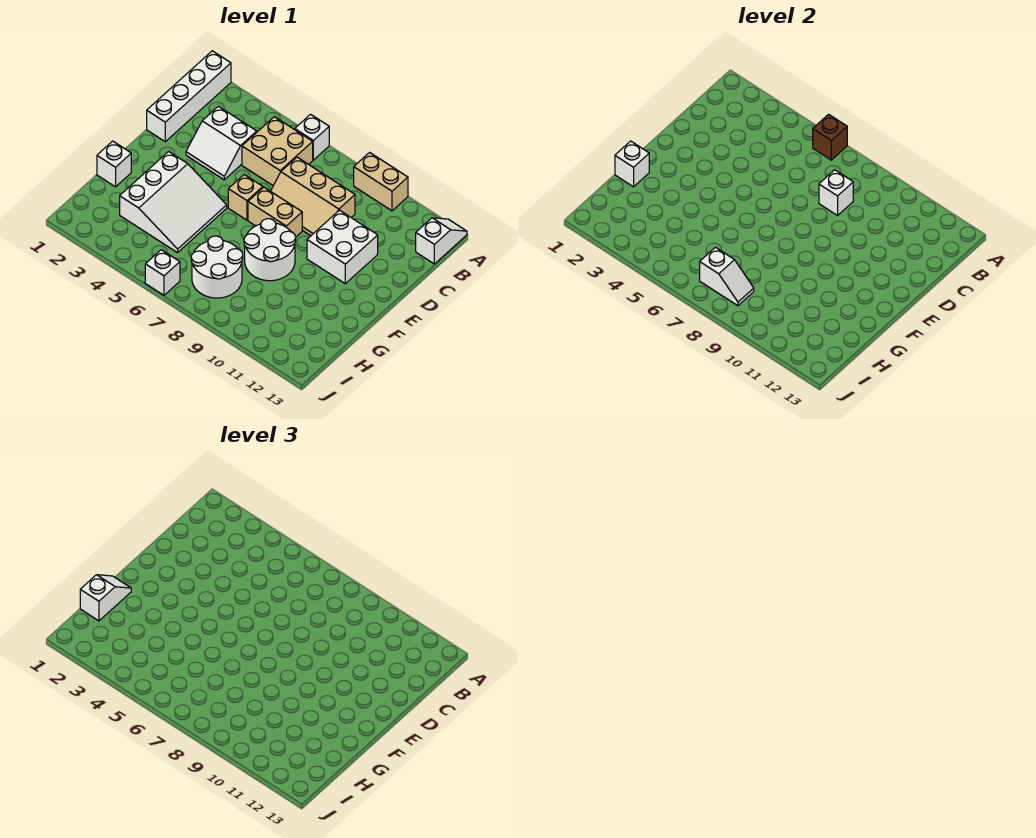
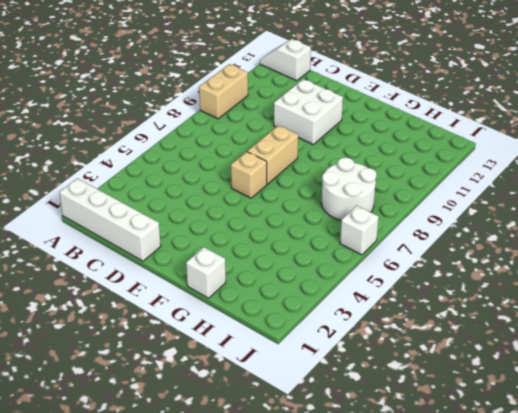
none -> white brick A6 level 1
none -> tan brick B5:C6 level 1
none -> white slope C3:D4 level 1 top C

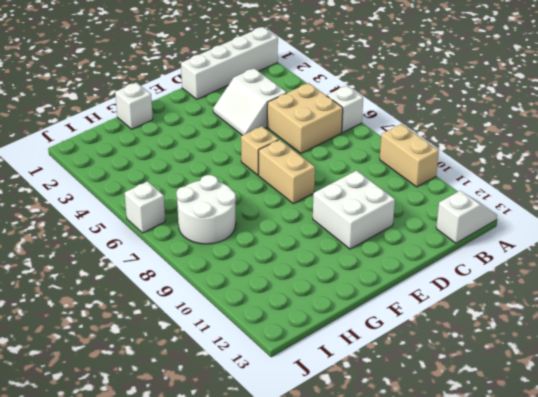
none -> tan slope C7:D9 level 1 top C
none -> white slope F3:H5 level 1 top 3
none -> white round brick F8:G9 level 1

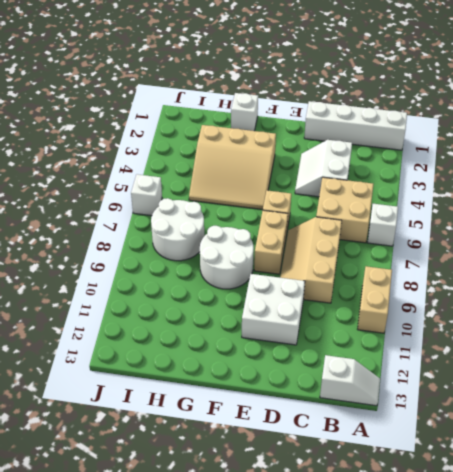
tan slope F3:H5 level 1 top 3 -> white slope F3:H5 level 1 top 3
none -> brown brick A6 level 2
none -> white brick C8 level 2
none -> white brick G1 level 2

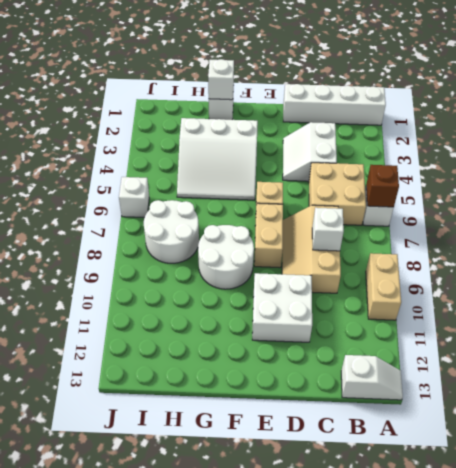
none -> white slope I7:I8 level 2 top 7
none -> white slope G1:H1 level 3 top H

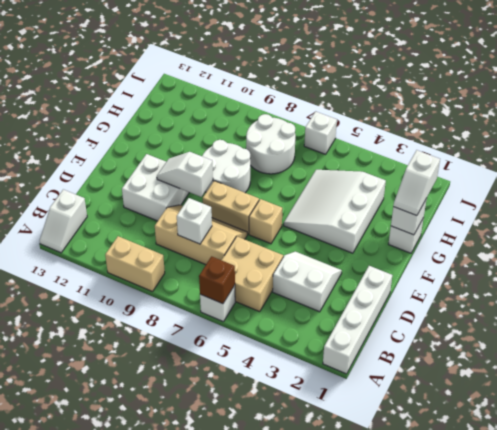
white slope E9:E10 level 2 top 9 -> white slope I7:I8 level 2 top 7

